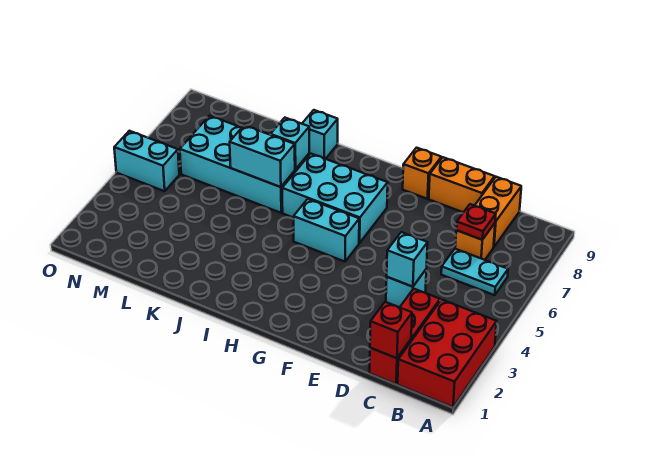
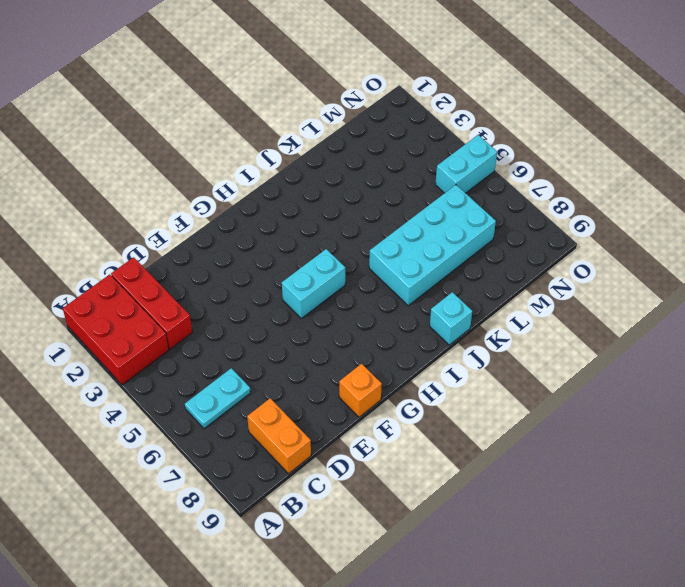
none -> orange brick C7 level 1
none -> cyan brick D4 level 1
none -> orange brick D9:E9 level 1

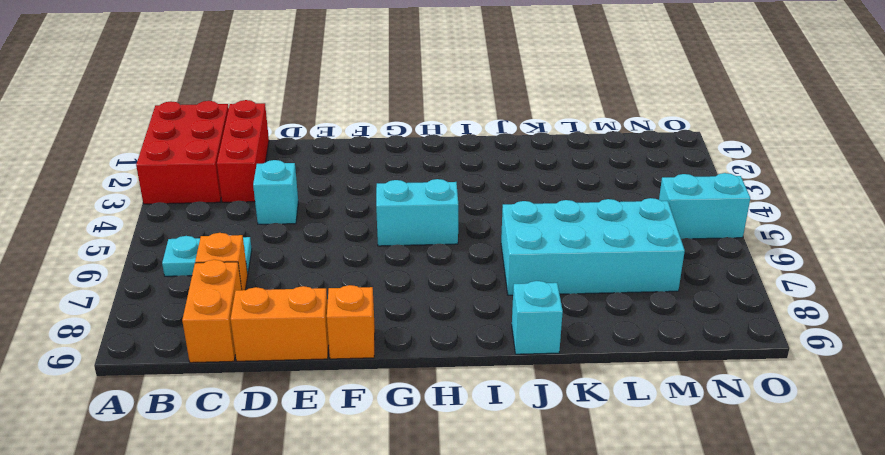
none -> cyan brick G6:I7 level 1
none -> red brick C1 level 2
none -> red plate C7 level 2

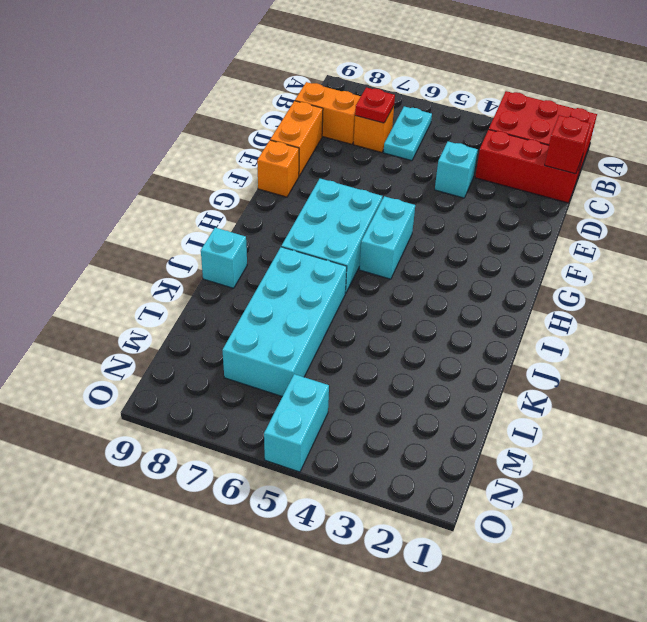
none -> cyan brick D4 level 2
none -> cyan brick J6:K6 level 2
none -> cyan brick J7 level 2

